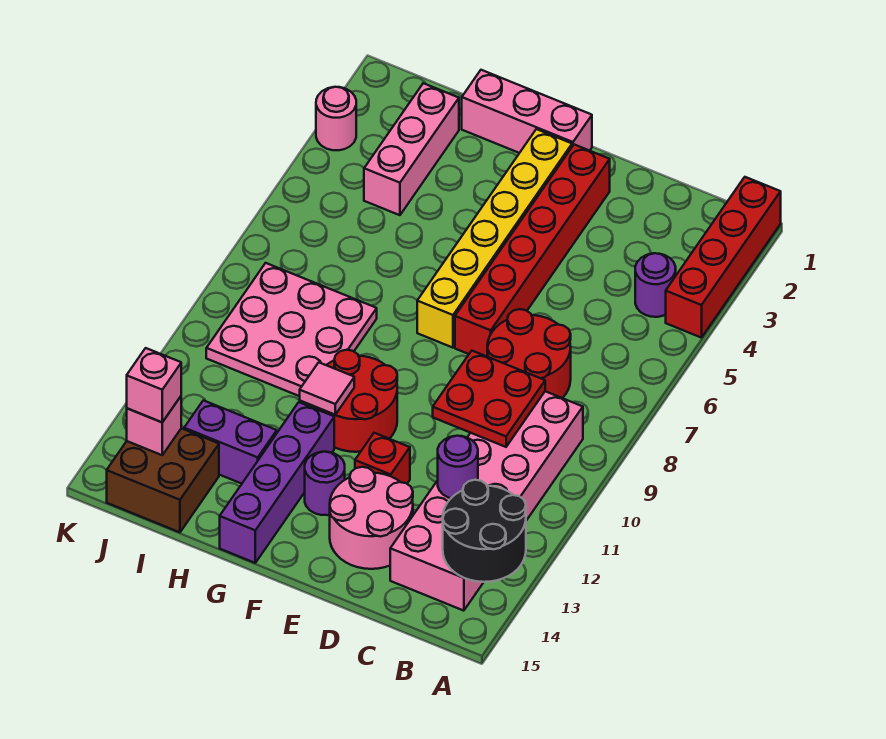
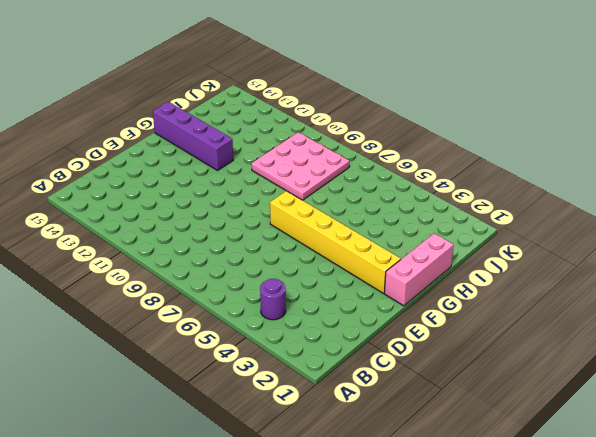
none -> red brick A1:A4 level 1
none -> pink brick B9:C14 level 1
none -> red round brick C7:D8 level 1

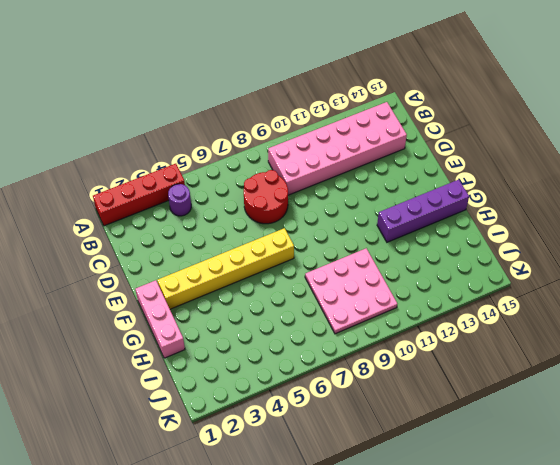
none -> pink round brick D13:E14 level 1
none -> red brick E2:E7 level 1
none -> red brick E12 level 1

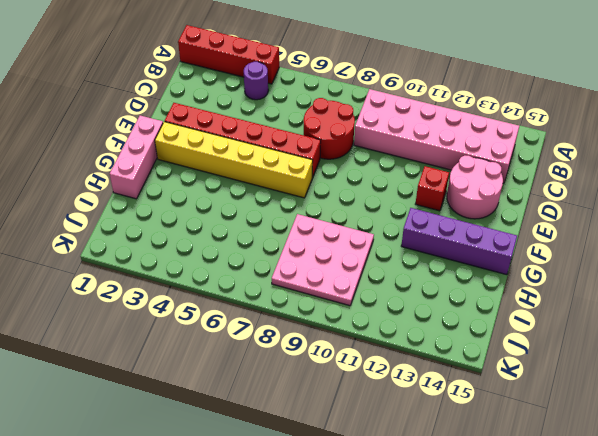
none -> red round brick F10:G11 level 1
none -> purple round brick F13 level 1
none -> purple brick H13:I13 level 1

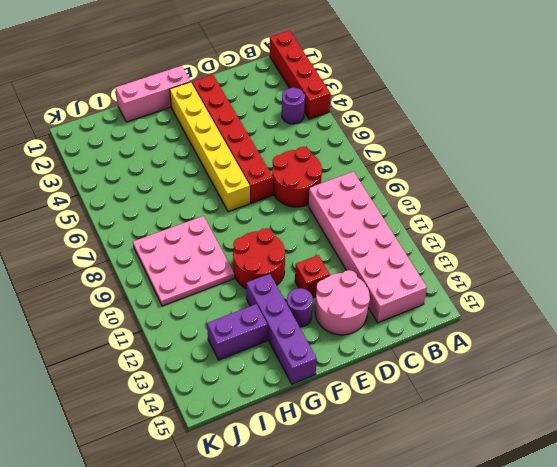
none -> pink brick I2:I4 level 1
none -> brown brick I14:J15 level 1
none -> pink round brick K3 level 1

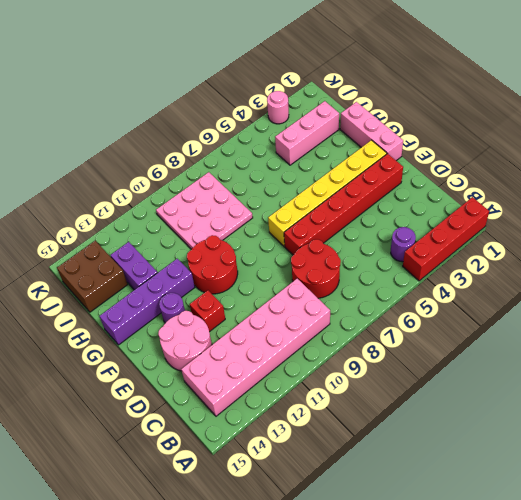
none -> black round brick A13:B14 level 2
none -> red plate C9:D10 level 2
none -> purple round brick C12 level 2

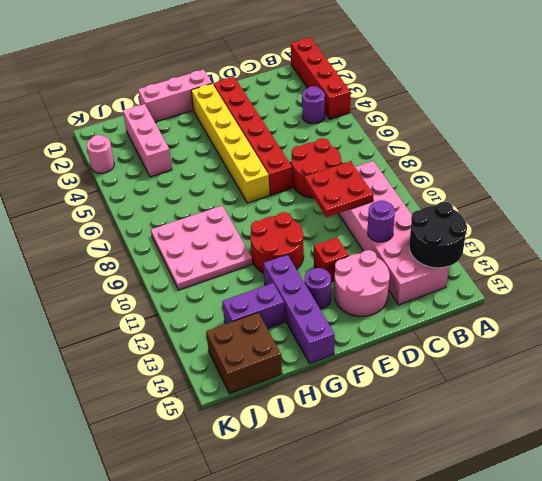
none -> pink tile G11 level 2
none -> pink brick J14 level 2
none -> pink brick J14 level 3

